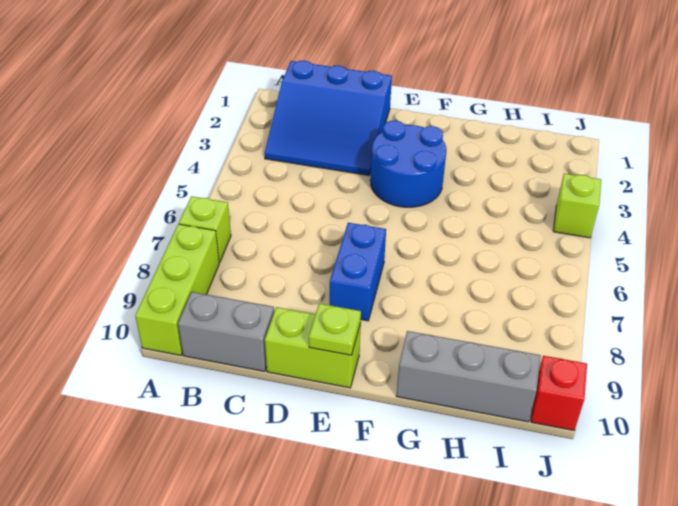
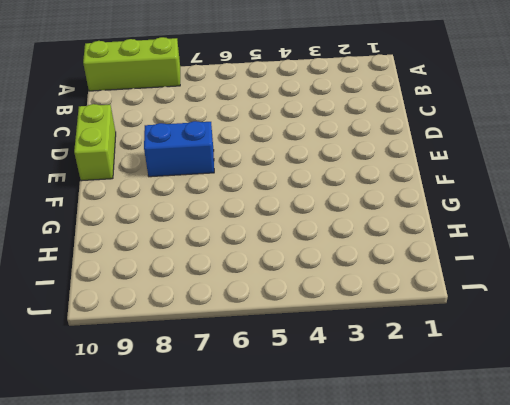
none -> lime brick A7 level 1
none -> blue slope B1:D3 level 1 top 1

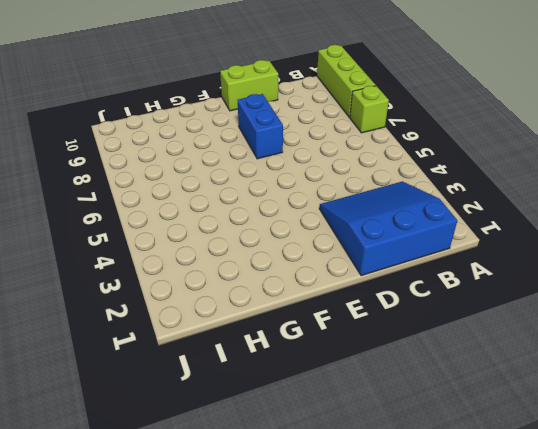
none -> grey brick B10:C10 level 1
none -> blue round brick E3:F4 level 1

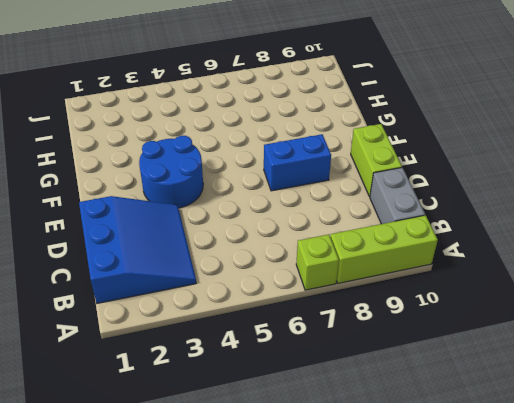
none -> grey brick G10:I10 level 1
none -> lime brick J4 level 1

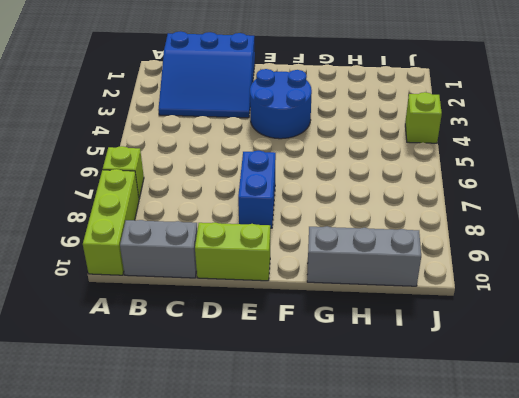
none -> red brick J10 level 1
none -> lime plate E10 level 2

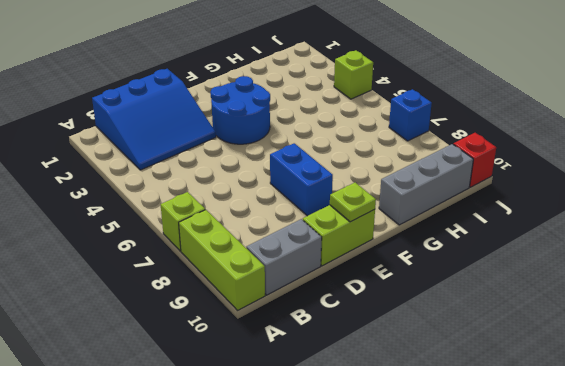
blue brick J7 level 1 -> none

